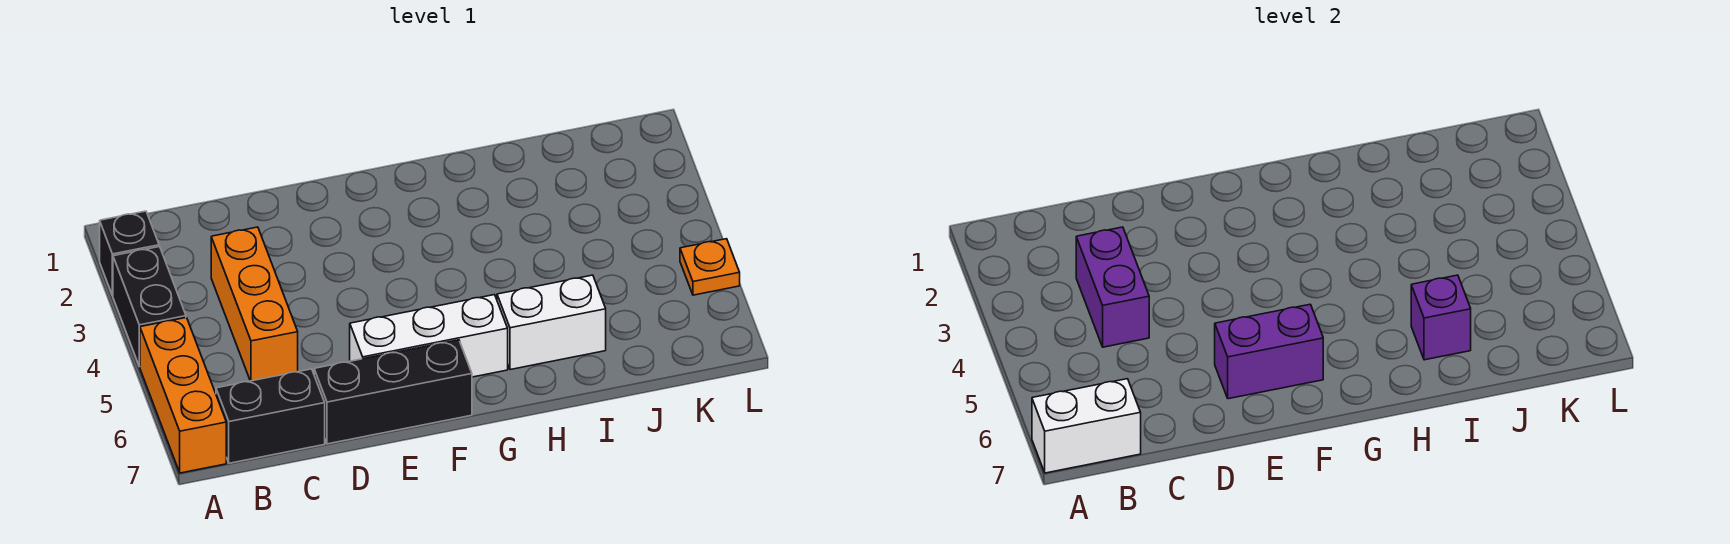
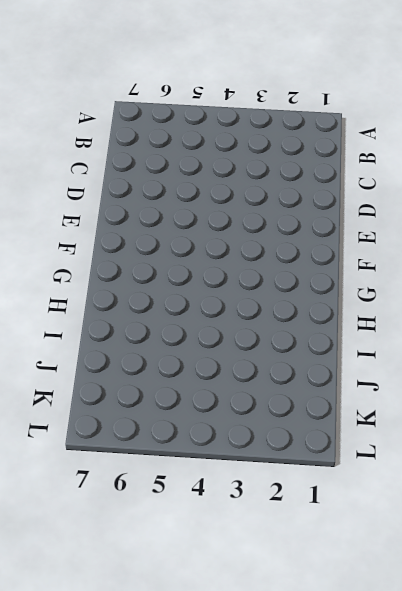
none -> black brick A2 level 1
none -> black brick A3:A4 level 1
none -> orange brick A5:A7 level 1

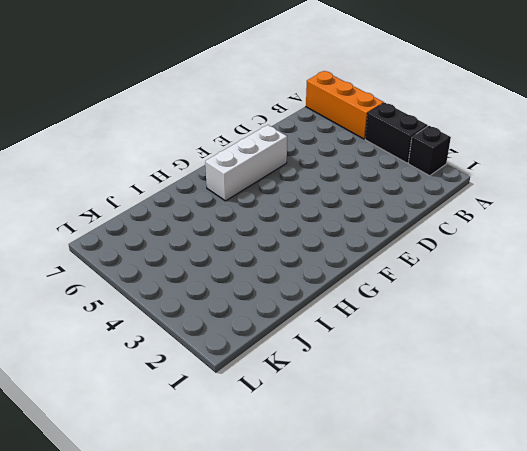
none -> black brick B7:C7 level 1
none -> orange brick C3:C5 level 1
none -> black brick D7:F7 level 1

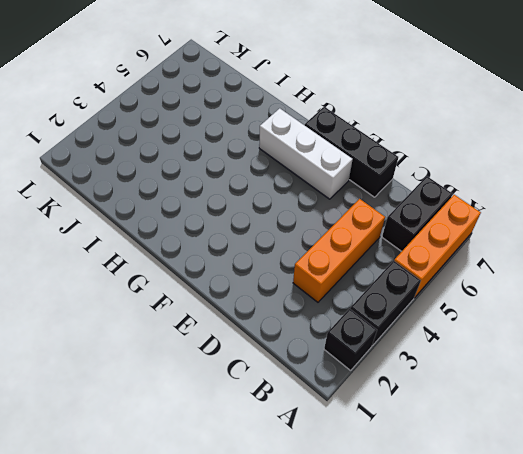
black brick B6:B7 level 1 -> black brick B7:C7 level 1
none -> white brick H6:I6 level 1
none -> orange plate L5 level 1
none -> white brick A7:B7 level 2

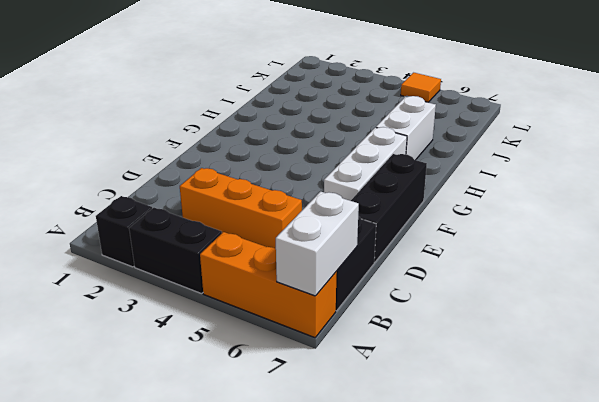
orange tile L5 level 1 -> orange plate L5 level 1
none -> purple brick C3:C4 level 2
none -> purple brick E6:F6 level 2
none -> purple brick I6 level 2

